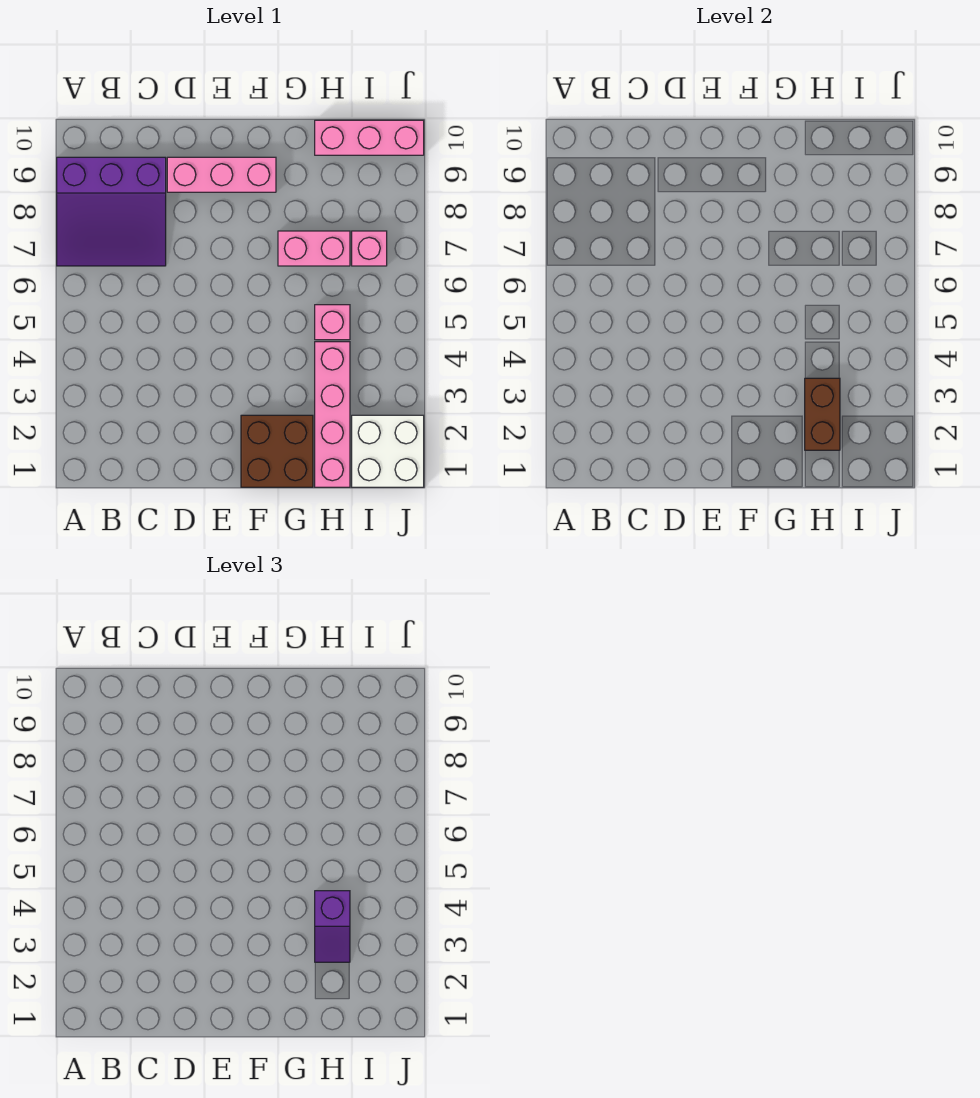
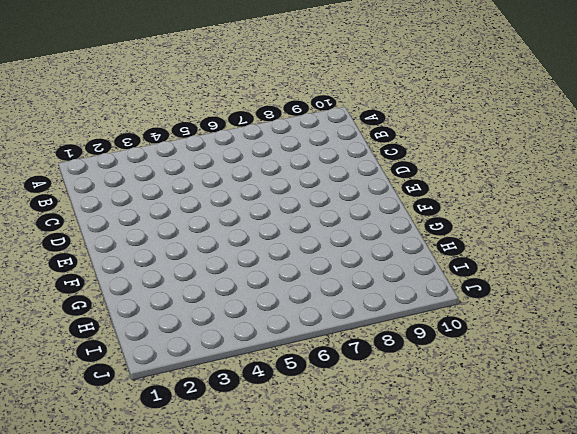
none -> purple slope A7:C9 level 1 top 9
none -> pink brick D9:F9 level 1

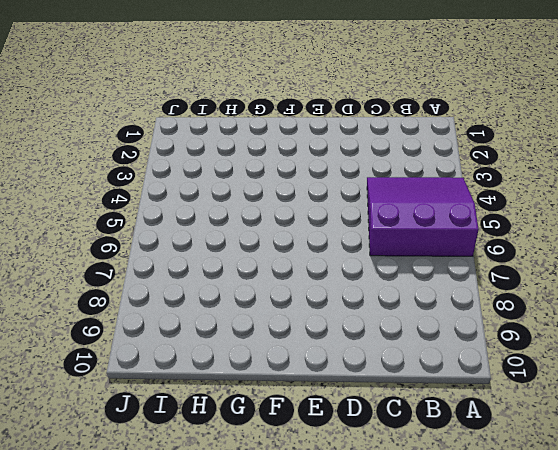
purple slope A4:C6 level 1 top 6 -> purple slope A7:C9 level 1 top 9
none -> pink brick D9:F9 level 1
none -> brown brick F1:G2 level 1

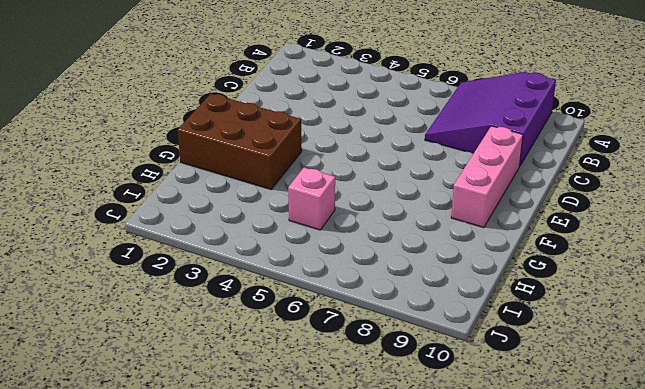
brown brick F1:G3 level 1 -> brown brick F1:G2 level 1
none -> pink brick G7:H7 level 1
none -> pink brick H1:H4 level 1

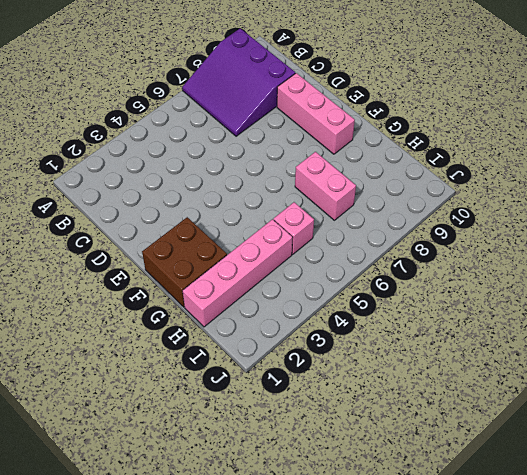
none -> pink brick H10:J10 level 1
none -> white brick I1:J2 level 1

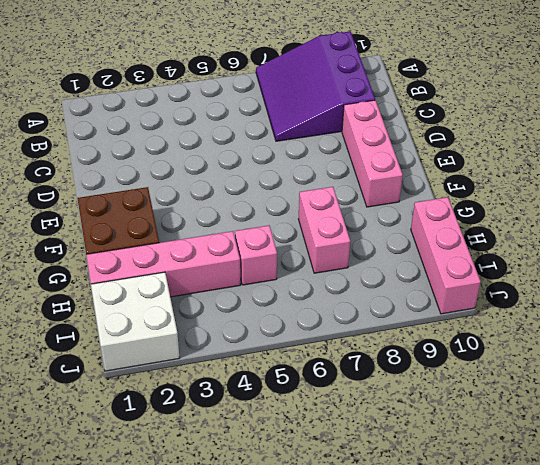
none -> pink brick I7 level 1
none -> brown brick H2:H3 level 2

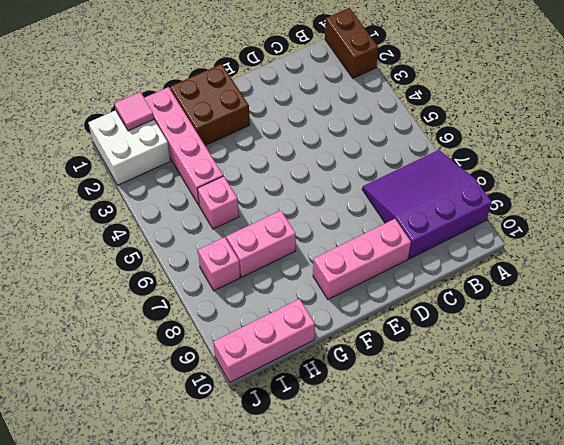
brown brick A1:A2 level 1 -> brown brick H2:H3 level 2
pink tile I1 level 2 -> none
none -> purple slope H3:H4 level 3 top 4

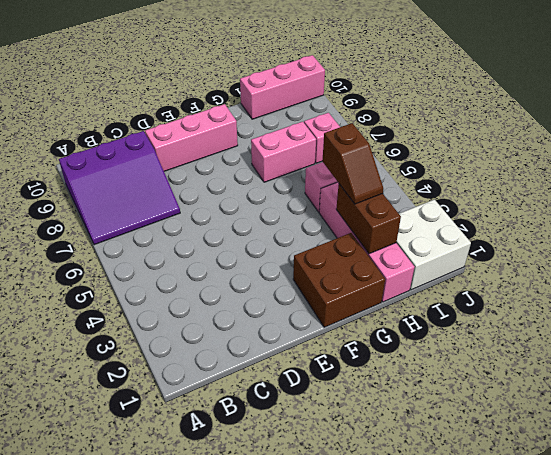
brown slope H3:H4 level 3 top 4 -> purple slope H3:H4 level 3 top 4

